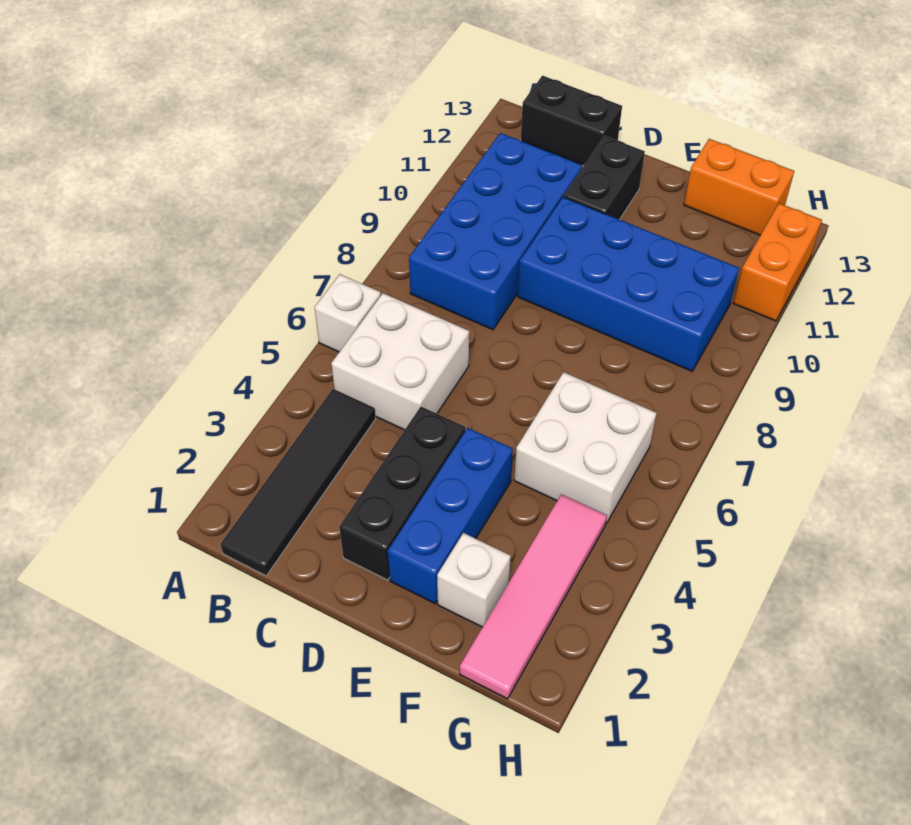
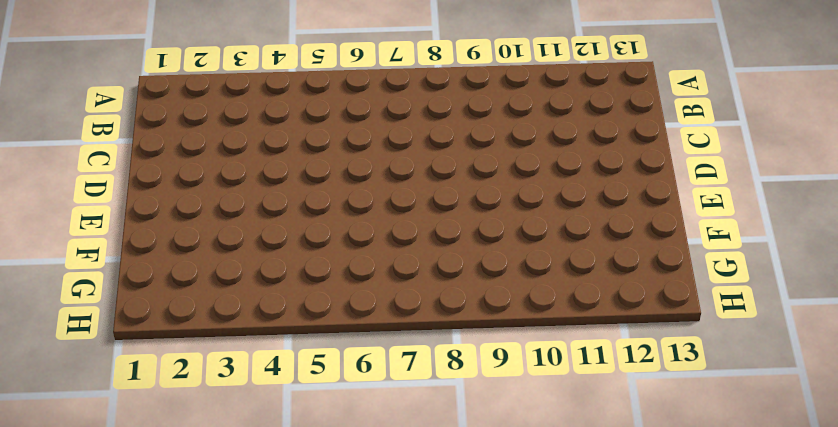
none -> white brick A6 level 1
none -> black tile B1:B4 level 1
none -> white brick B5:C6 level 1

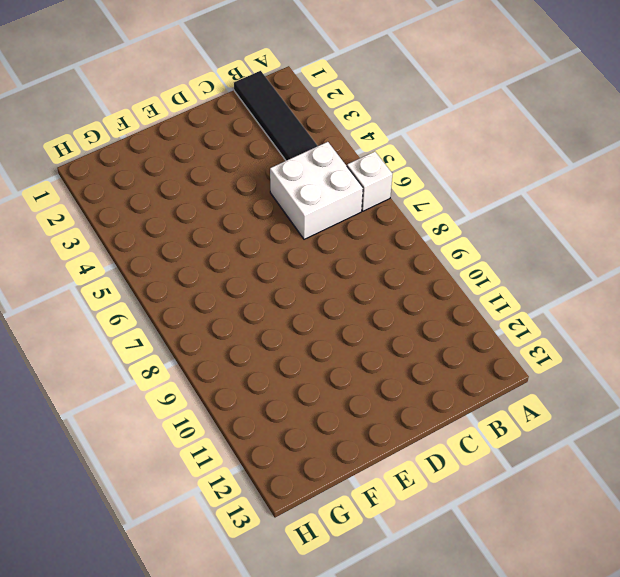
none -> blue brick B8:C11 level 1
none -> black brick B13:C13 level 1
none -> black brick D2:D4 level 1

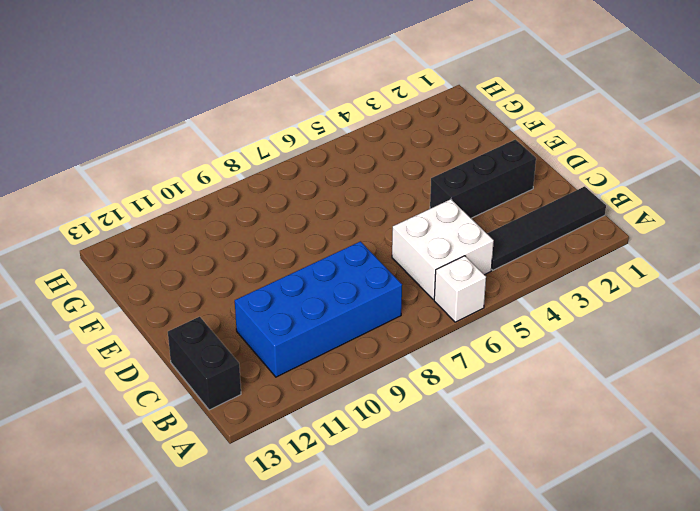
none -> blue brick D9:G10 level 1
none -> black brick D11:D12 level 1
none -> blue brick E2:E4 level 1

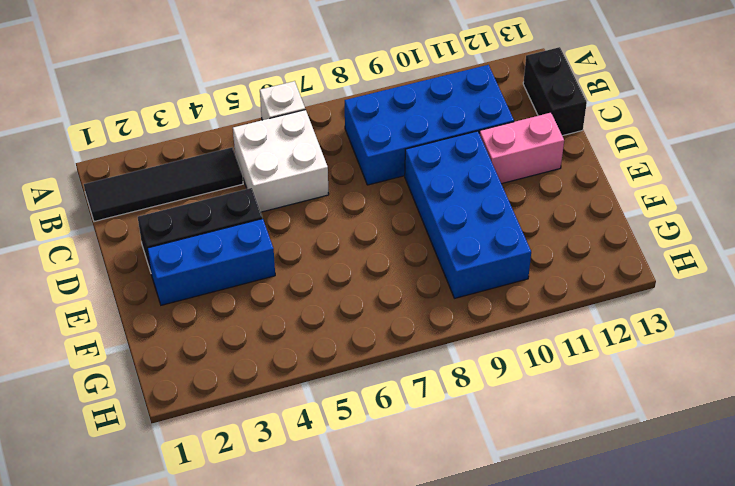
pink brick D11:D12 level 1 -> black brick D11:D12 level 1
none -> white brick F2 level 1
none -> white brick F5:G6 level 1
none -> orange brick F13:G13 level 1

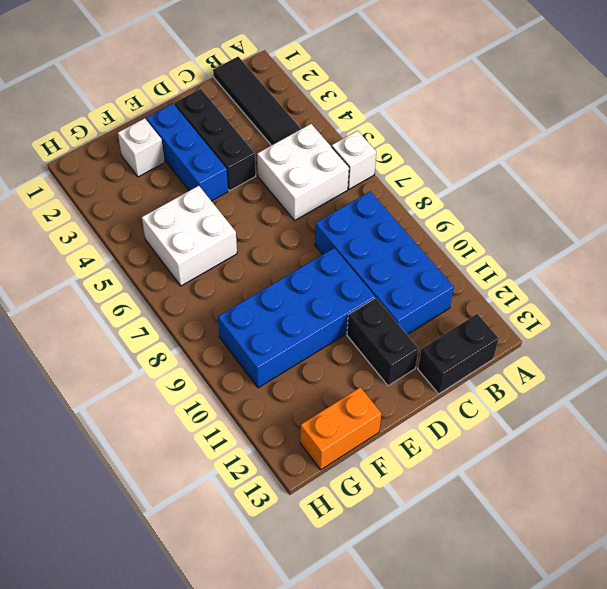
none -> pink tile G1:G4 level 1
none -> orange brick H11:H12 level 1

